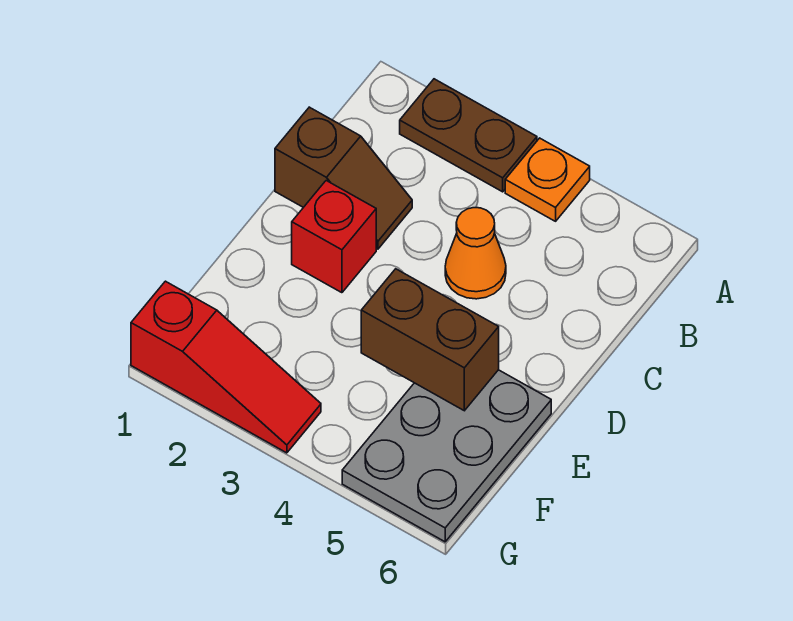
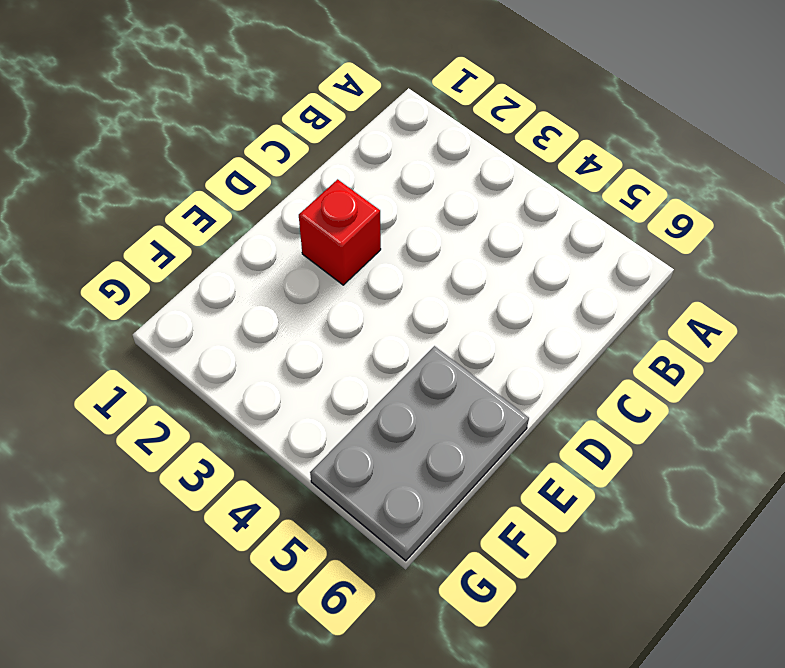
none -> brown plate A2:A3 level 1
none -> orange plate A4 level 1

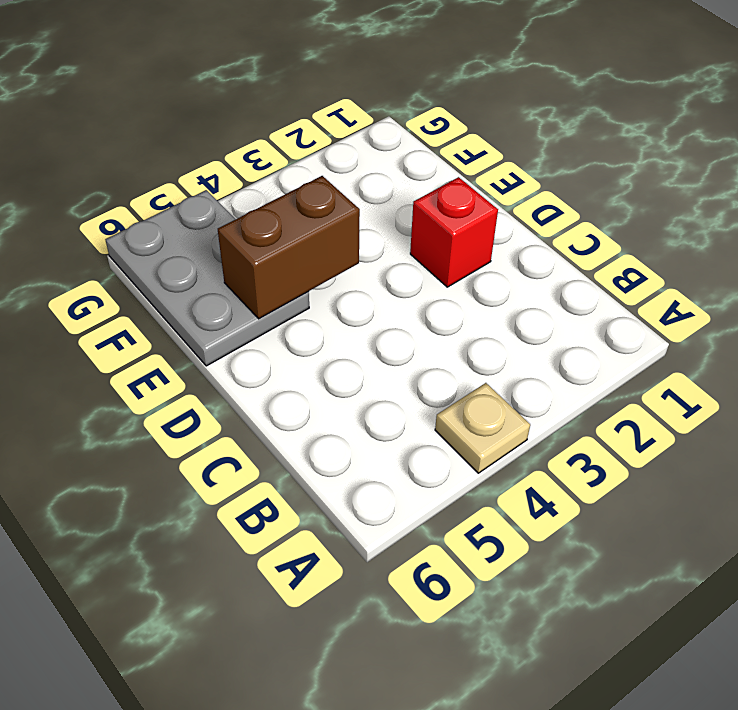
tan plate A4 level 1 -> orange plate A4 level 1
none -> brown plate A2:A3 level 1
none -> brown slope C1:C2 level 1 top 1

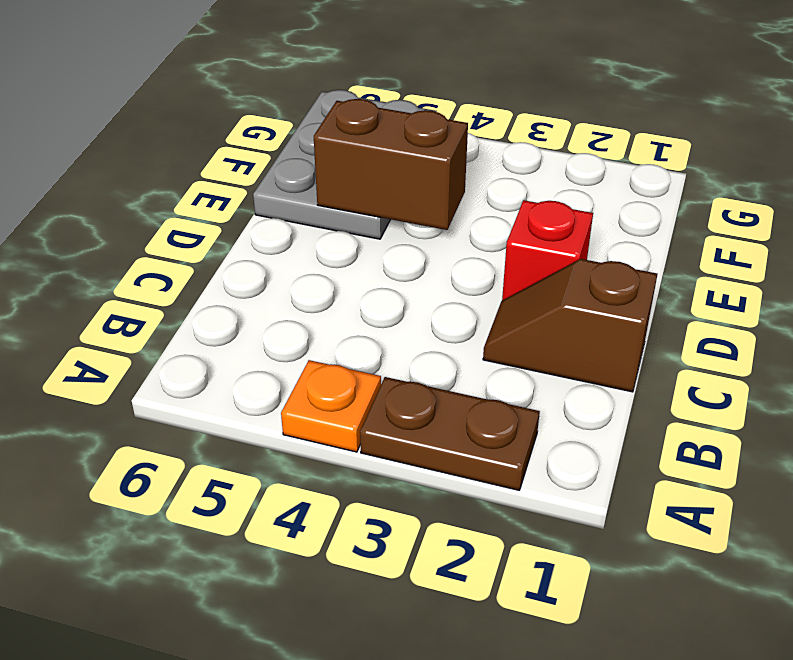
none -> orange cone C4 level 1
none -> red slope G1:G3 level 1 top 1

